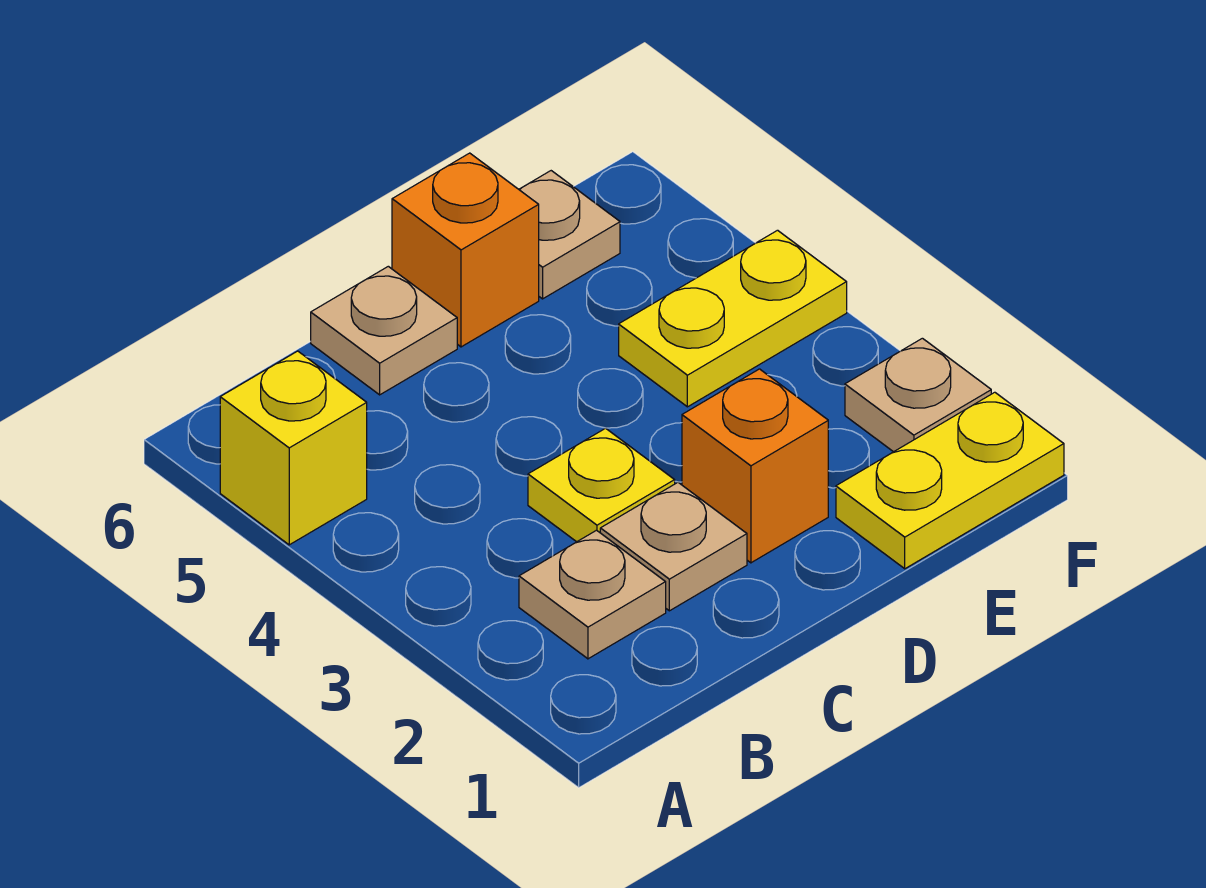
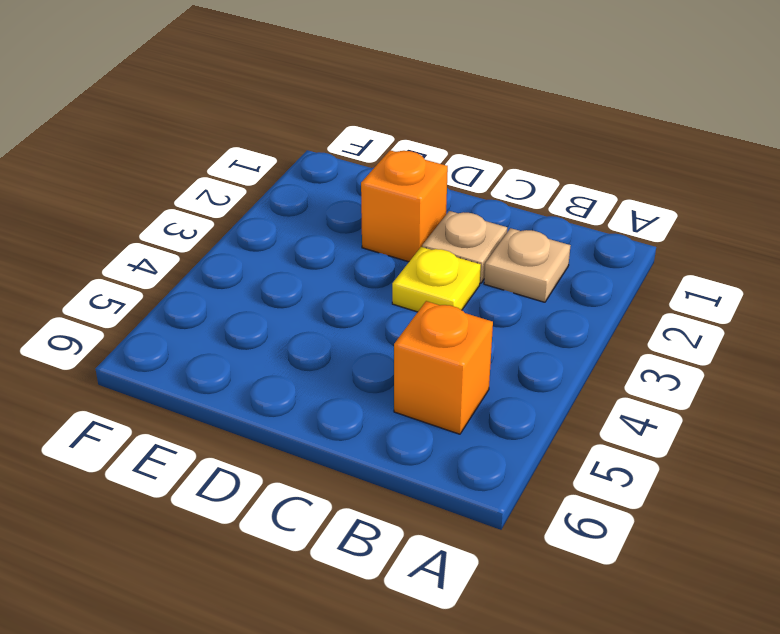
orange brick B5 level 1 -> orange brick D6 level 1
none -> yellow brick A5 level 1
none -> tan plate C6 level 1

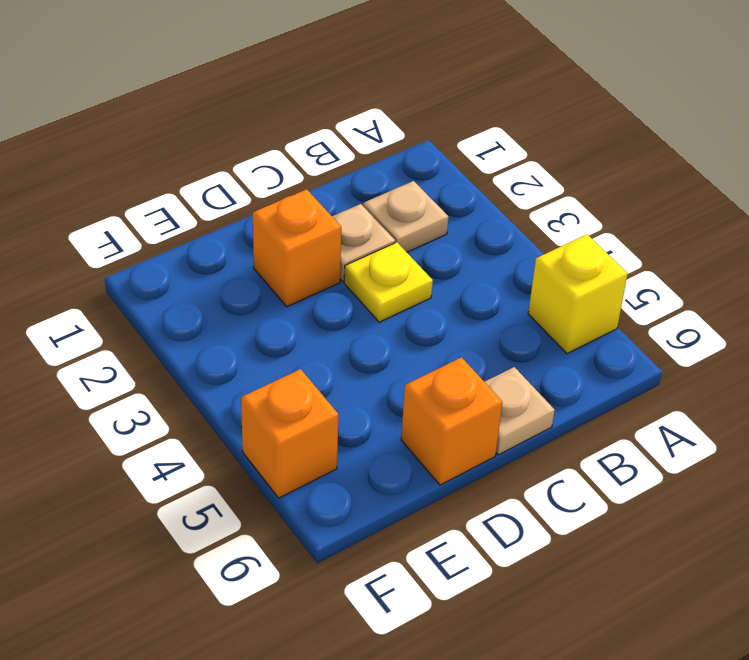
orange brick F5 level 1 -> none
none -> yellow plate E1:F1 level 1
none -> yellow plate E4:F4 level 1

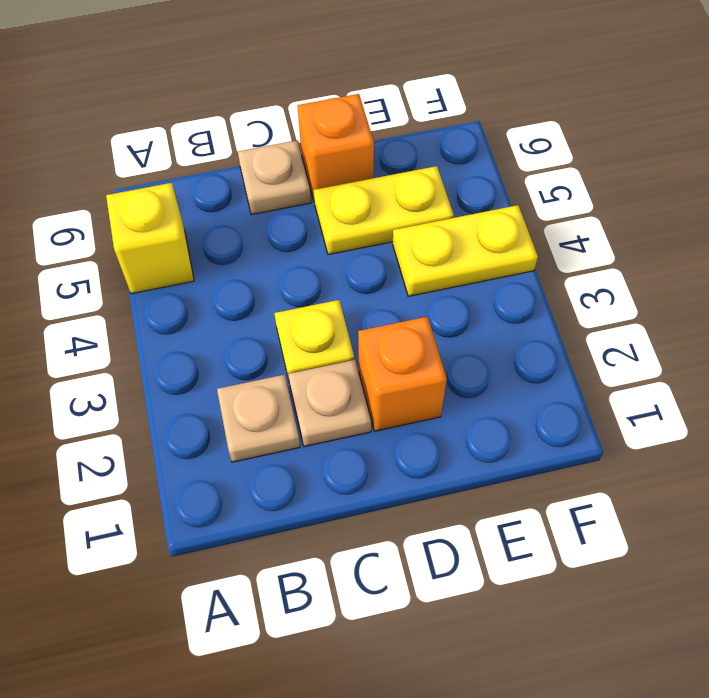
yellow plate D5:E5 level 1 -> yellow plate E1:F1 level 1
none -> tan plate E6 level 1
none -> tan plate F2 level 1

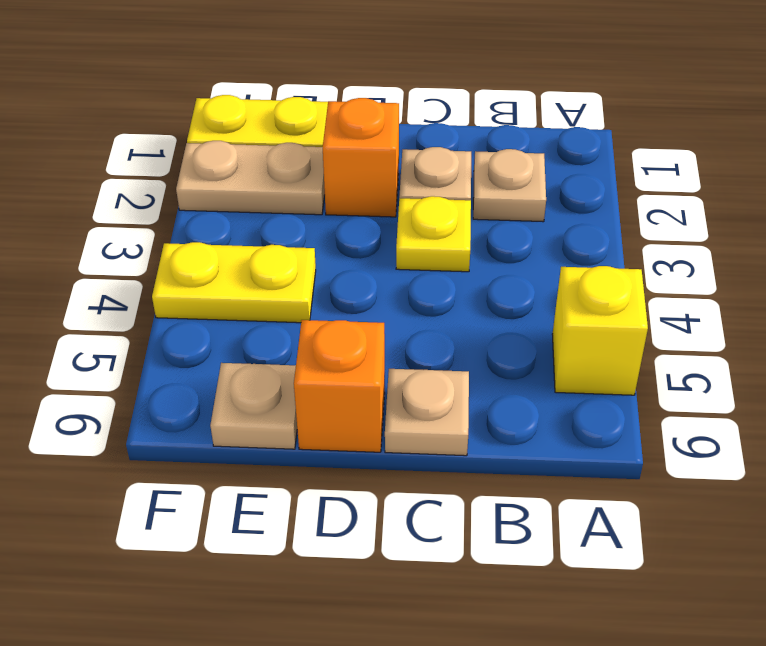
tan plate E2:F2 level 1 -> tan plate F2 level 1

